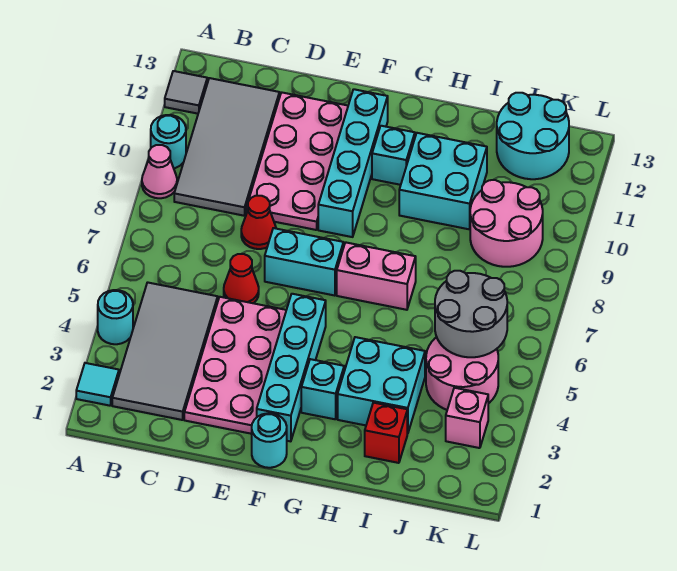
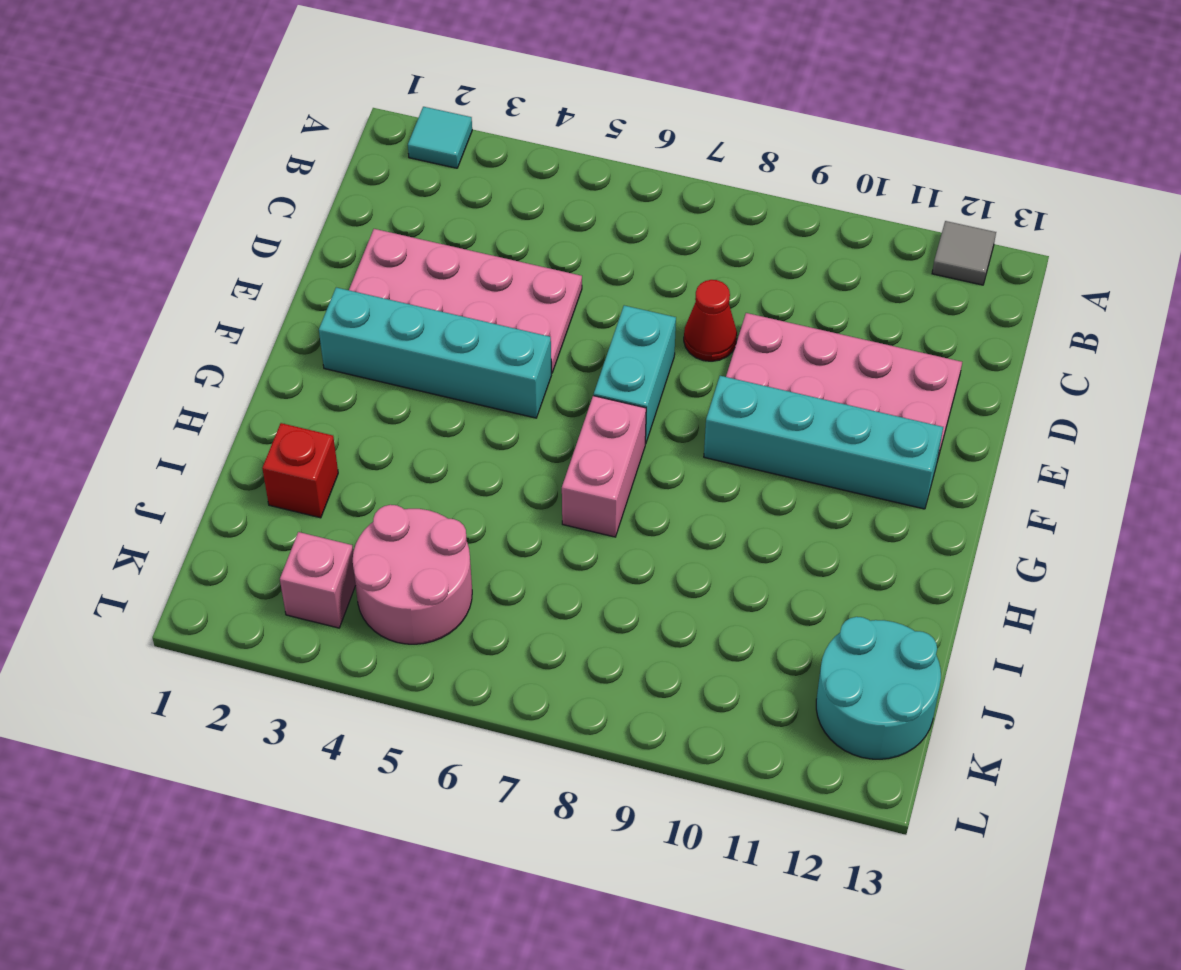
none -> cyan round brick A4 level 1
none -> pink cone A9 level 1
none -> cyan round brick A10 level 1

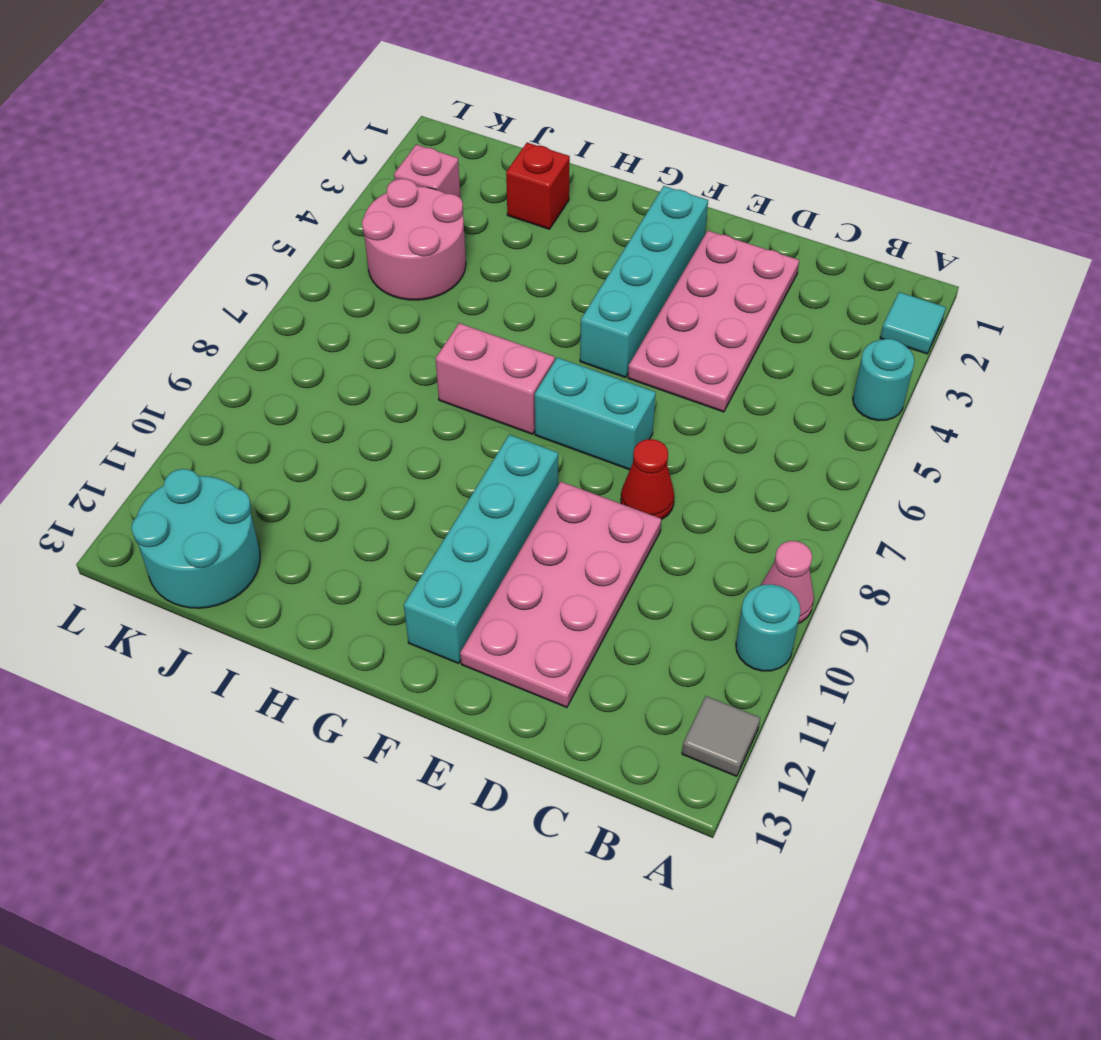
none -> grey tile B2:C5 level 1
none -> grey tile B9:C12 level 1
none -> red cone D6 level 1

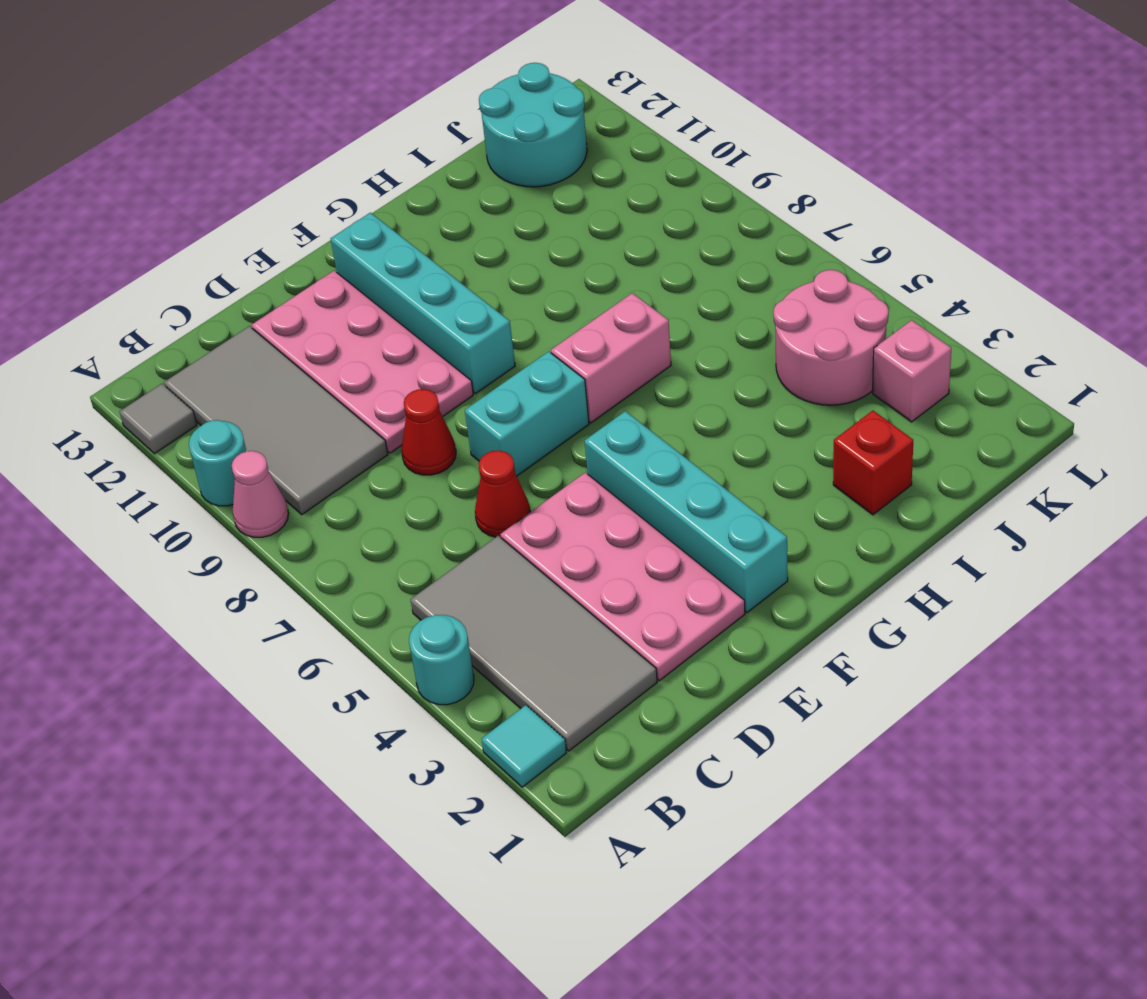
none -> cyan round brick F1 level 1
none -> cyan brick G3 level 1
none -> cyan brick G11 level 1

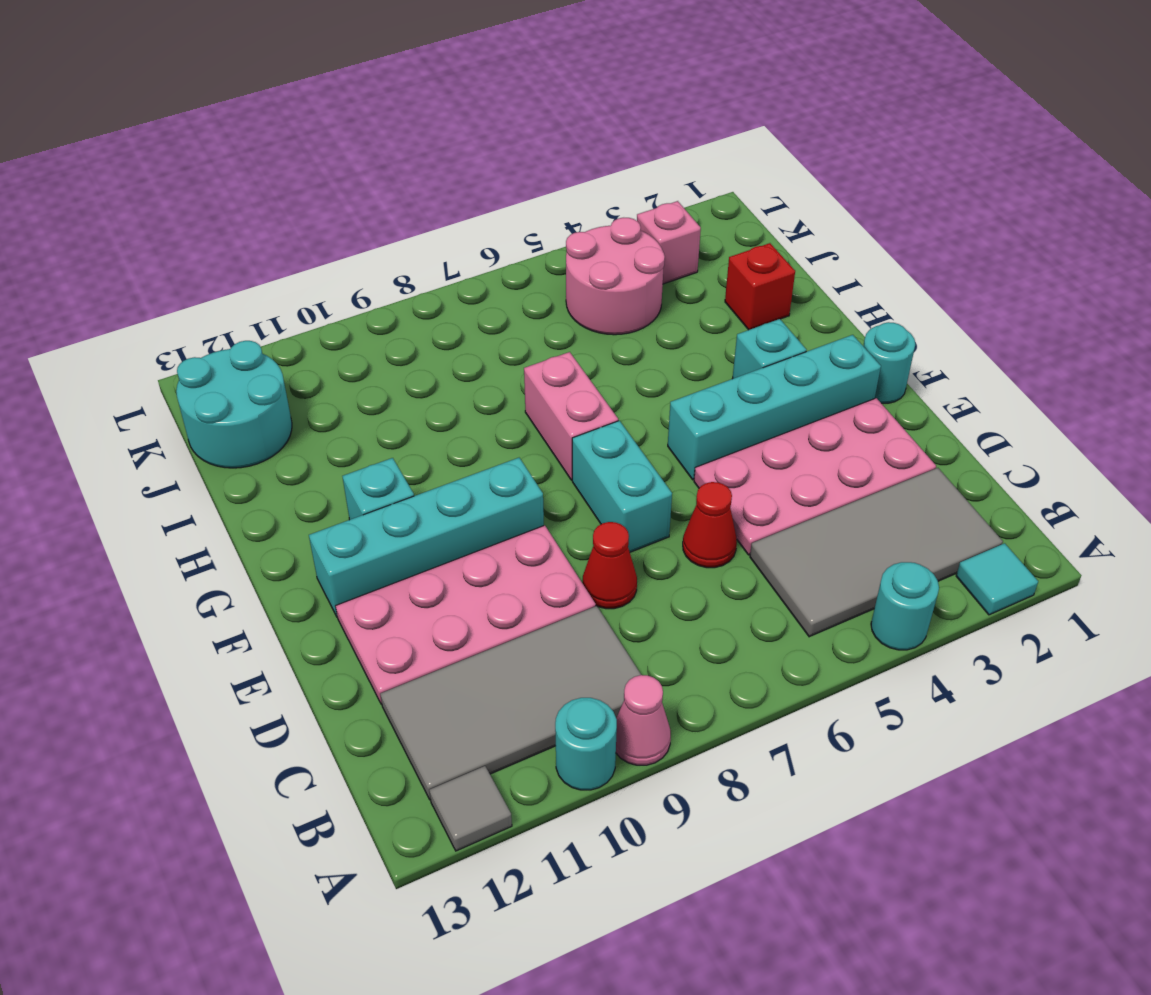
none -> cyan brick H3:I4 level 1
none -> cyan brick H10:I11 level 1
none -> pink round brick J9:K10 level 1

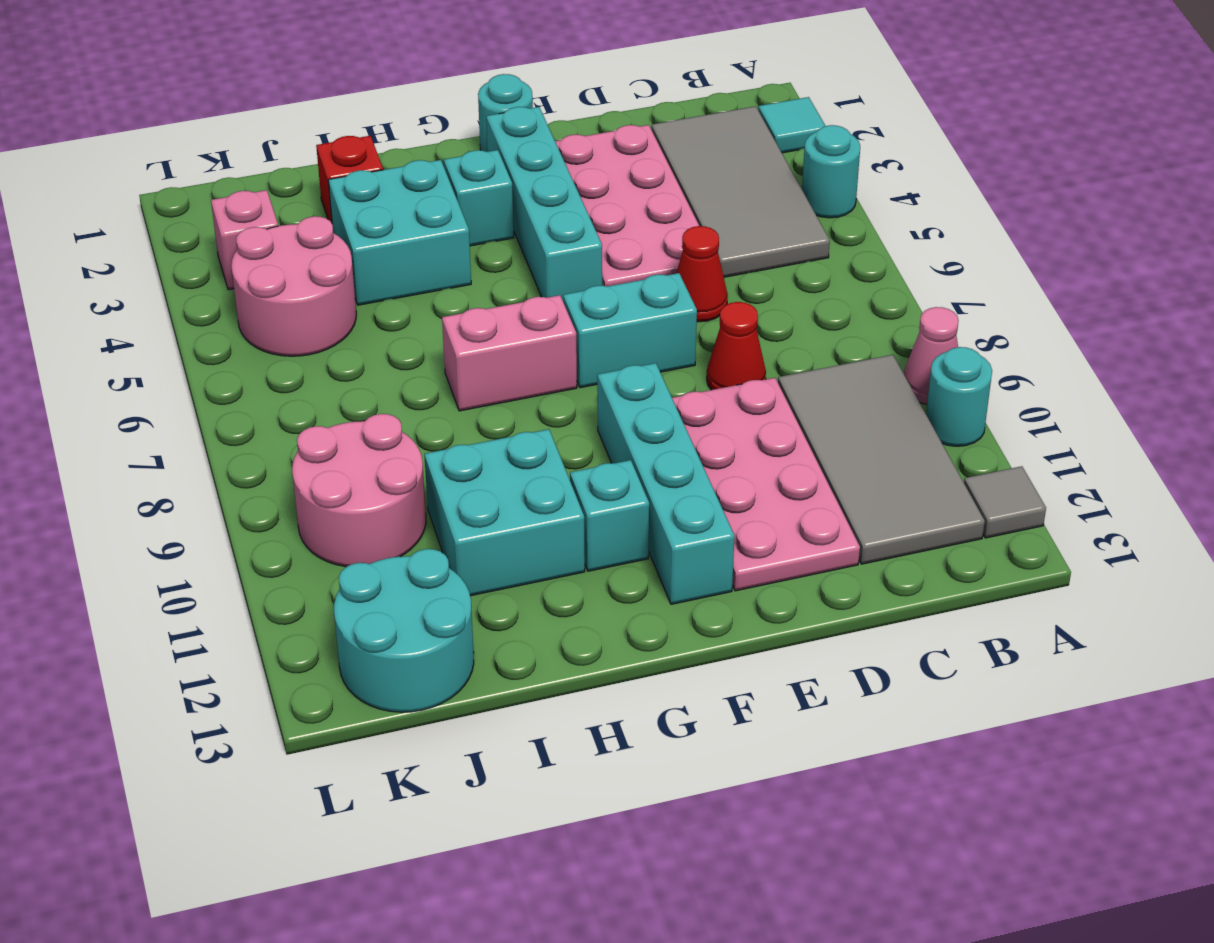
none -> grey round brick J5:K6 level 2

